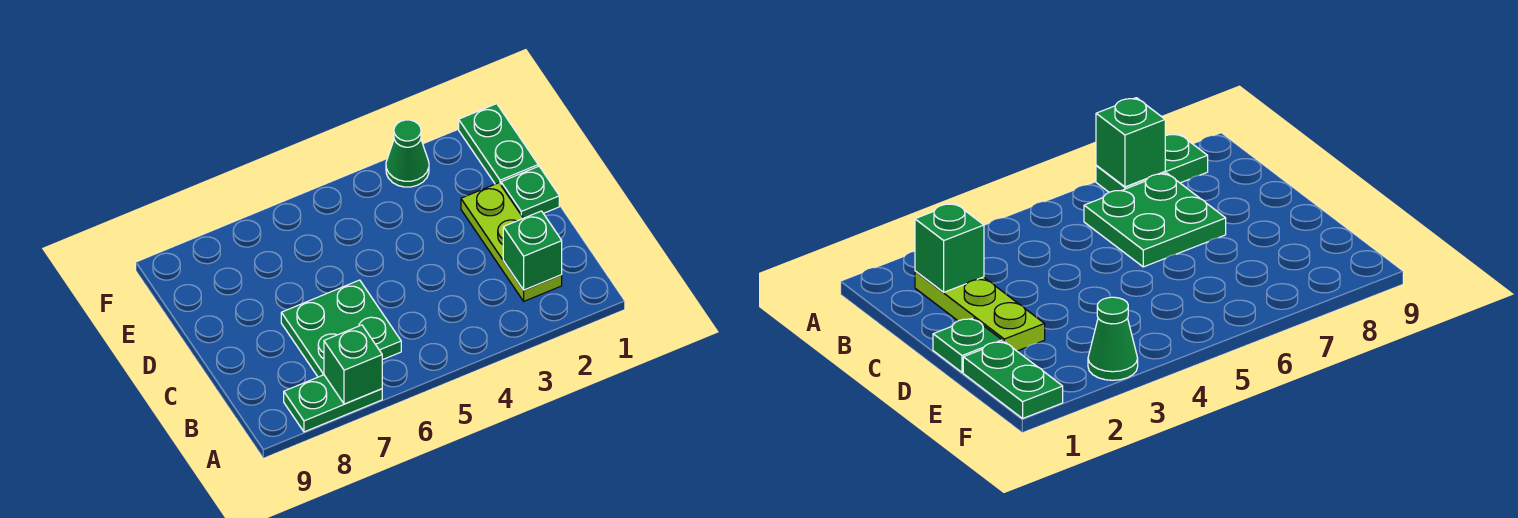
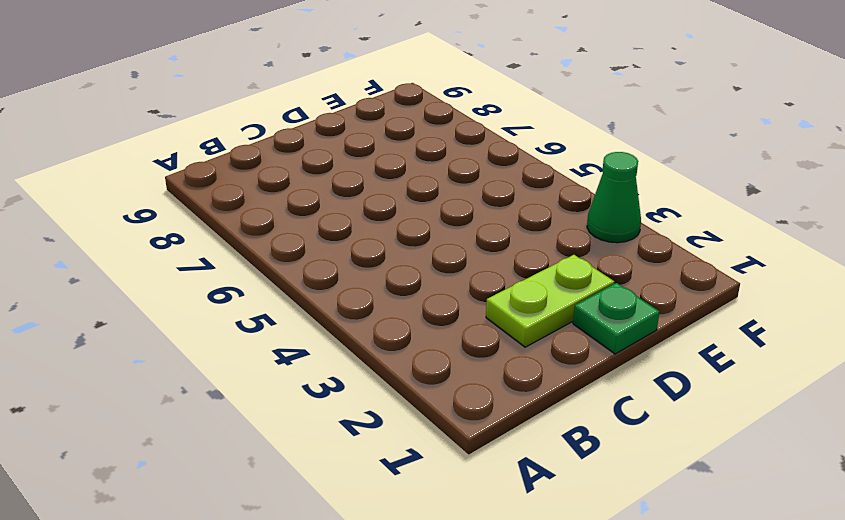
lime plate C2:D2 level 1 -> lime plate B2:D2 level 1
none -> green plate A7:A8 level 1
none -> green plate B6:C7 level 1

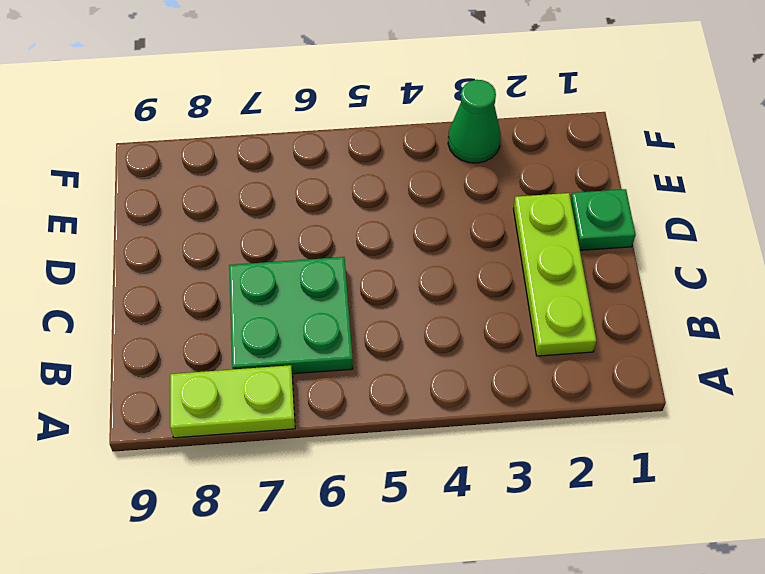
lime plate A7:A8 level 1 -> green plate A7:A8 level 1
none -> green plate E1:F1 level 1
none -> green brick A7 level 2

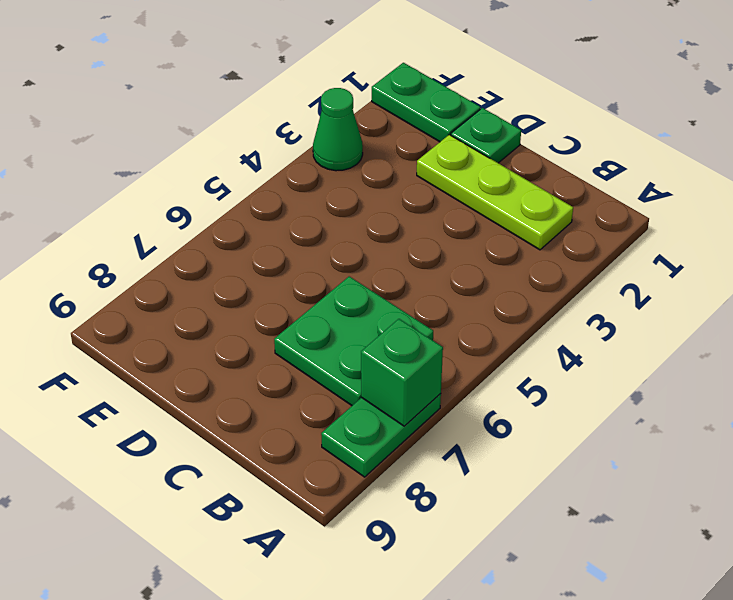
none -> green brick B2 level 2

